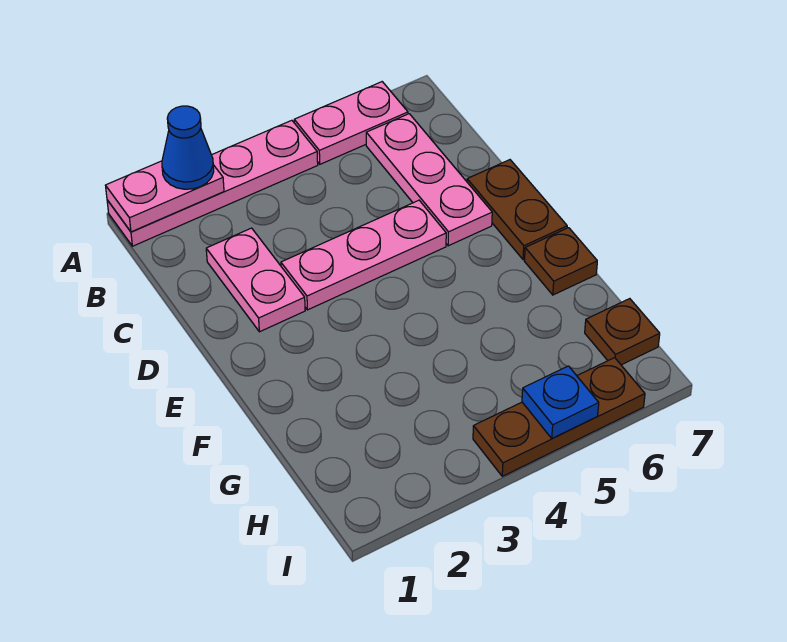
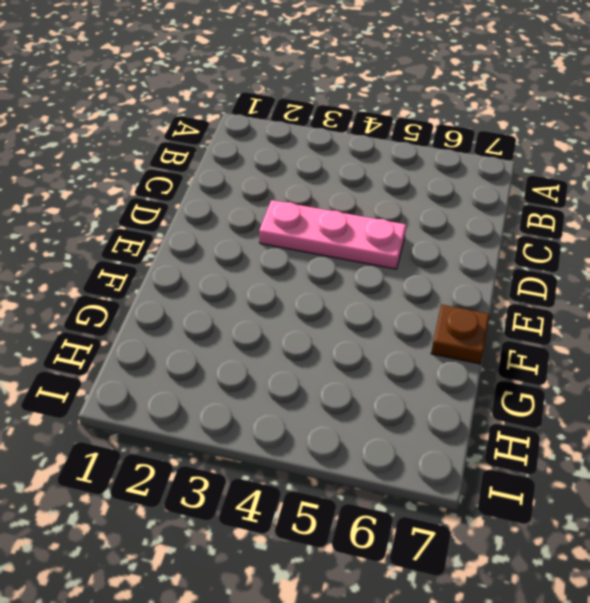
none -> pink plate A1:A4 level 1
none -> pink plate A5:A6 level 1
none -> pink plate B6:D6 level 1

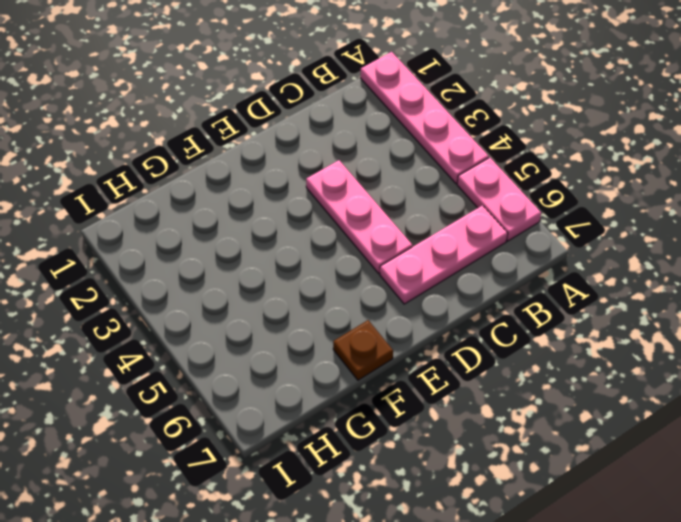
none -> pink plate C2:D2 level 1
none -> brown plate D7:E7 level 1
none -> brown plate H7 level 1

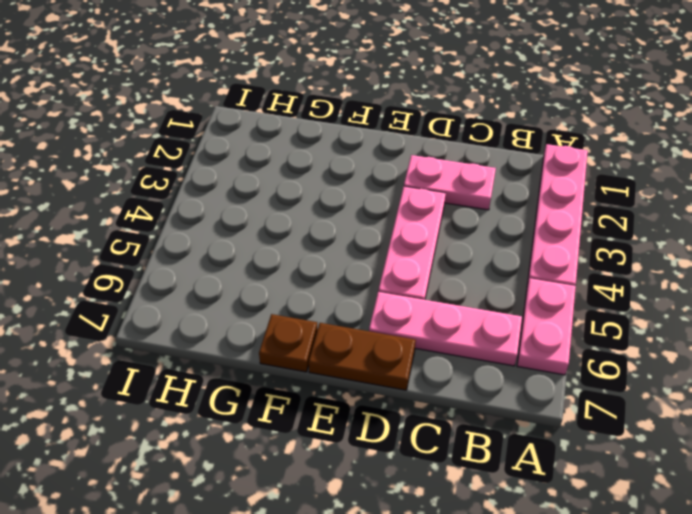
none -> brown plate H7 level 1
none -> brown plate I4:I6 level 1
none -> pink plate A1:A2 level 2

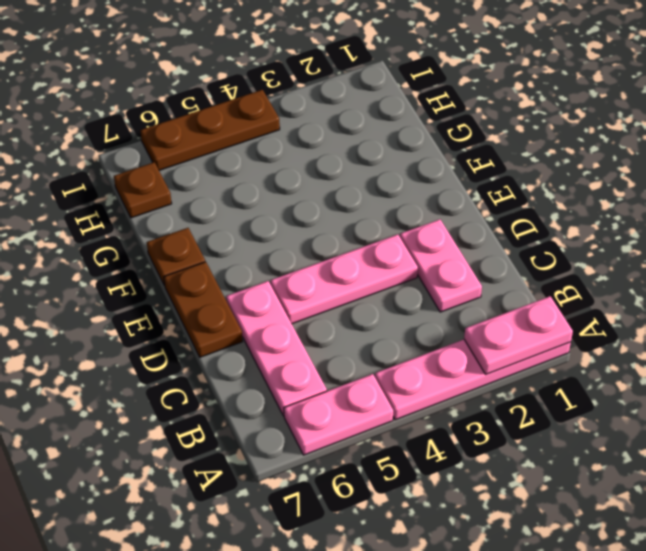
none -> blue plate I5 level 2
none -> blue cone A2 level 3

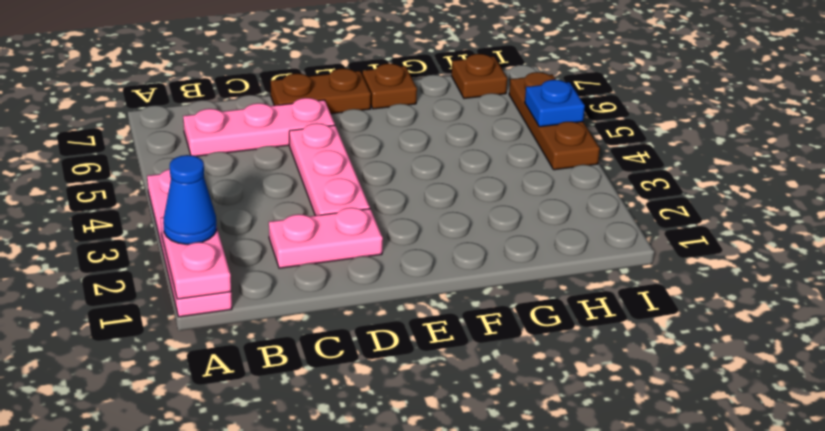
none -> pink plate A5:A6 level 1

